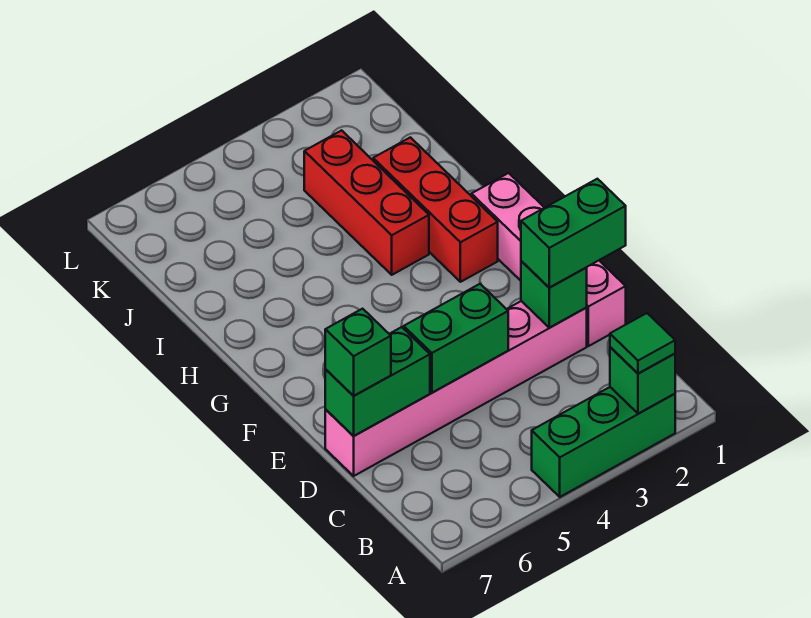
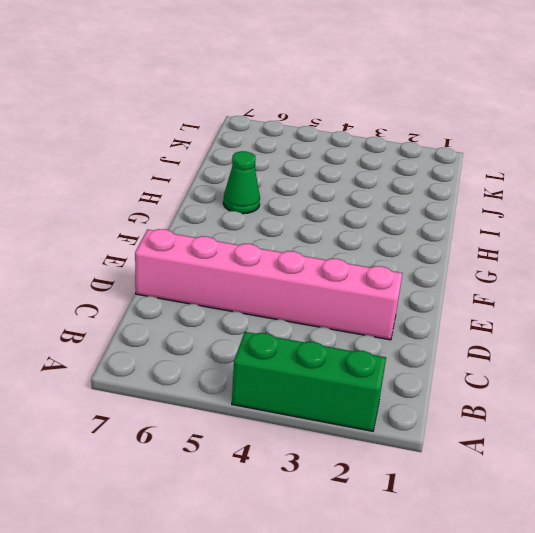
green cone H6 level 1 -> none
none -> pink brick D1:G1 level 1
none -> red brick G2:I2 level 1
none -> red brick H3:J3 level 1

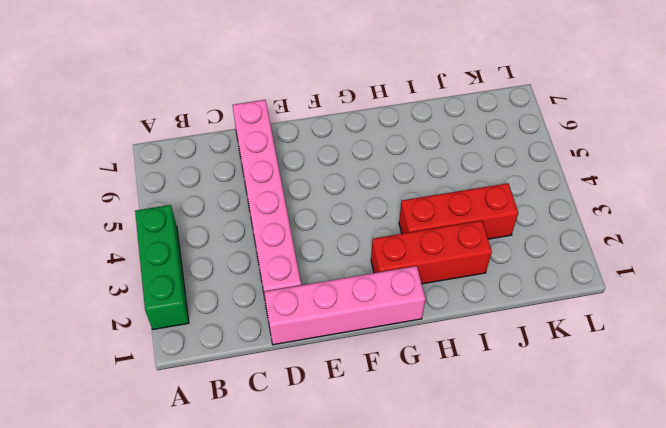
none -> green brick A2 level 2
none -> green brick D2 level 2
none -> green brick D4:D5 level 2

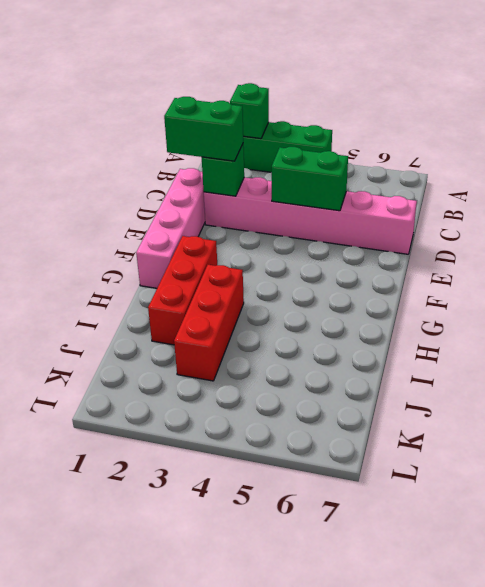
none -> green brick D6:D7 level 2
none -> green tile A2 level 3
none -> green brick D7 level 3

